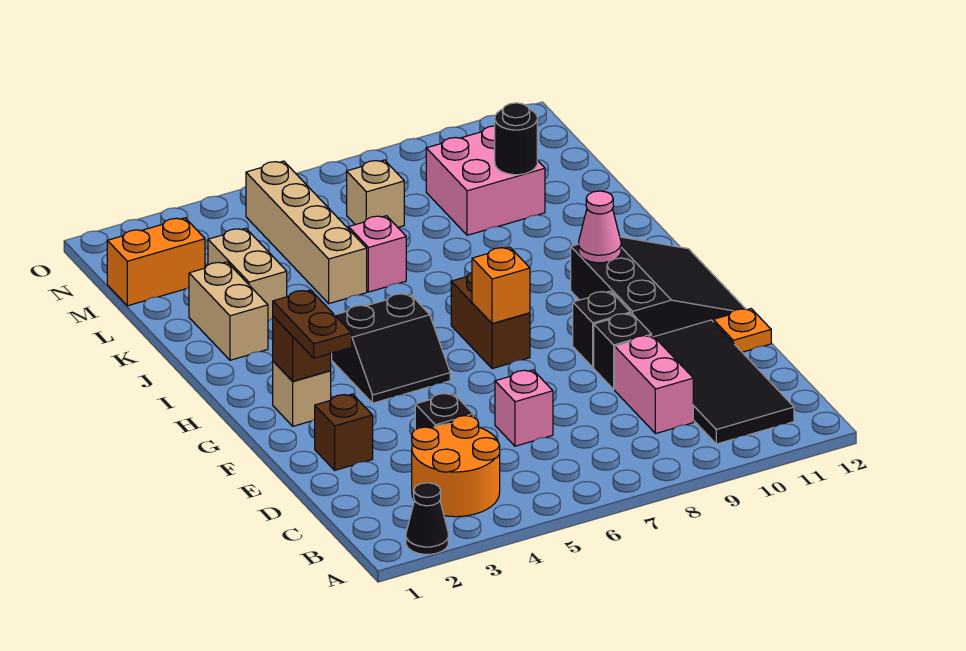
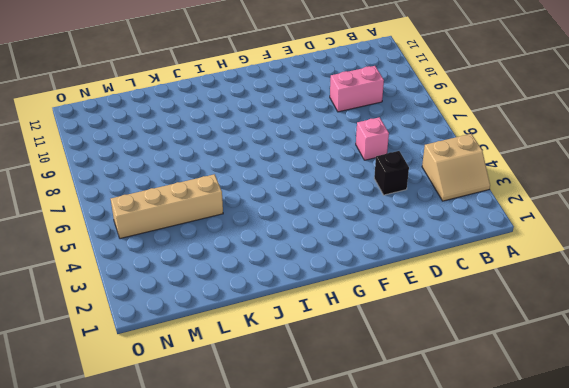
tan slope A3:B4 level 1 top 4 -> orange round brick B3:C4 level 1
none -> black cone A2 level 1
none -> black tile B10:E11 level 1
none -> brown brick E2 level 1

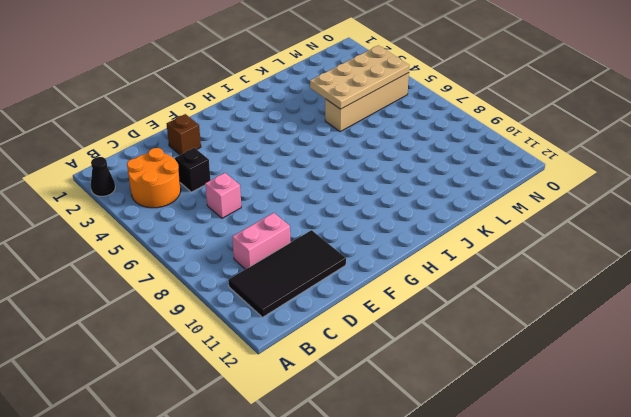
tan plate K4:N5 level 2 -> none
none -> black brick E9 level 1
none -> orange plate E12 level 1
none -> black brick F9 level 1

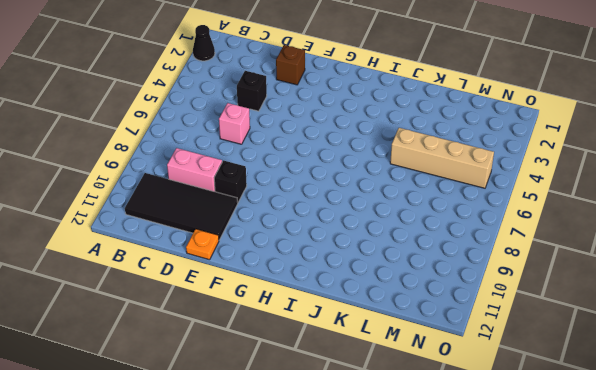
none -> orange round brick B3:C4 level 1
none -> black brick F9 level 1
none -> black slope F10:H12 level 1 top 10

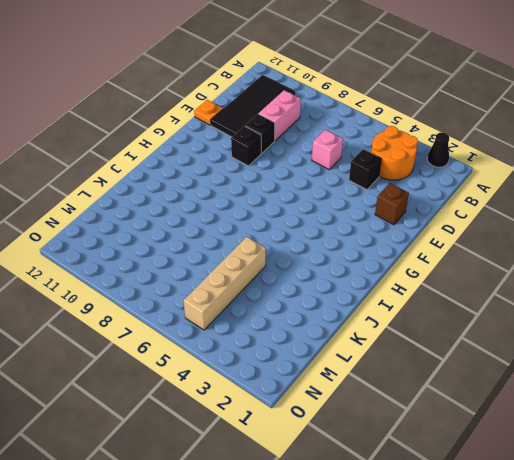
none -> black slope F10:H12 level 1 top 10
none -> tan brick G2 level 1
none -> black slope G4:H5 level 1 top H

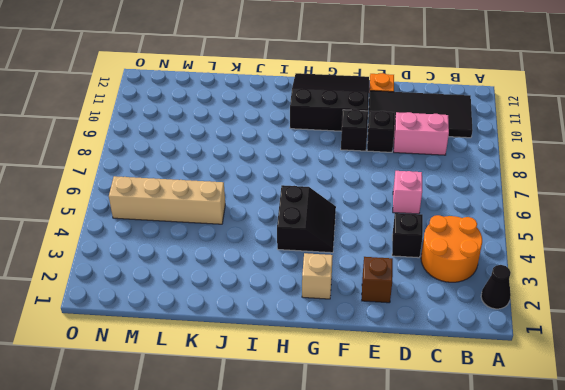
none -> brown brick G7:H7 level 1
none -> tan brick J2:K2 level 1
none -> tan brick K3:L3 level 1

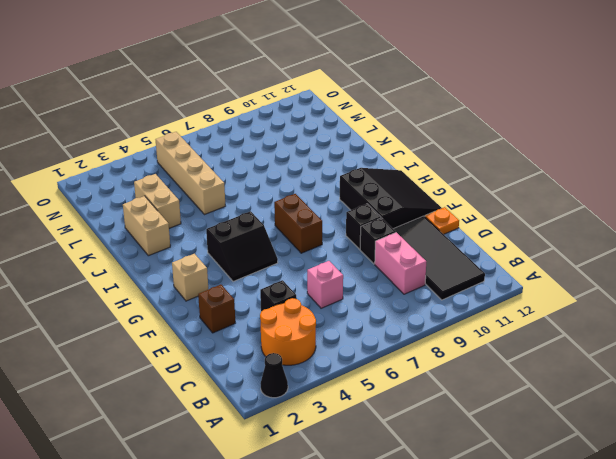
none -> pink brick K6 level 1
none -> pink brick L9:M10 level 1
none -> orange brick M1:M2 level 1

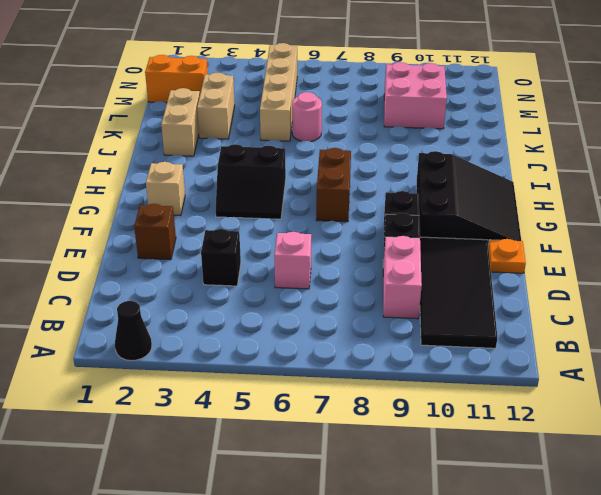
pink round brick K6 level 1 -> pink brick K6 level 1
none -> orange round brick B3:C4 level 1
none -> tan brick M7 level 1
none -> brown brick G2 level 2

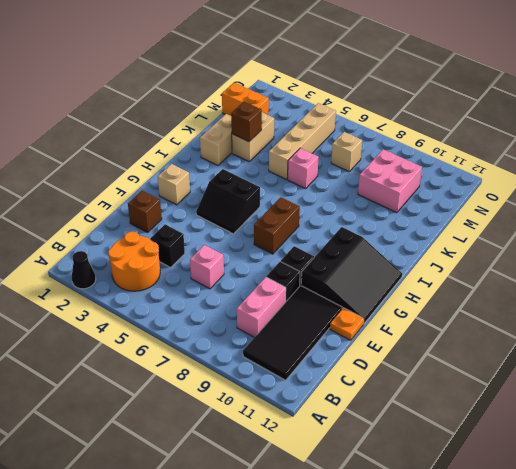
brown brick K3 level 2 -> brown brick G2 level 2
none -> orange brick G7 level 2
none -> pink cone H10 level 2
none -> black round brick L10 level 2

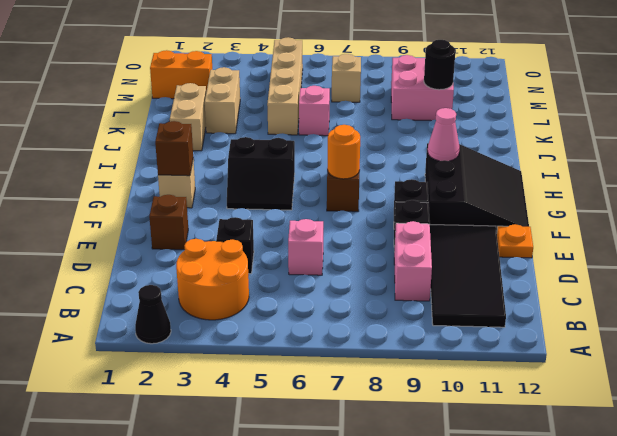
orange round brick G7 level 2 -> orange brick G7 level 2
none -> brown plate F2:G2 level 3

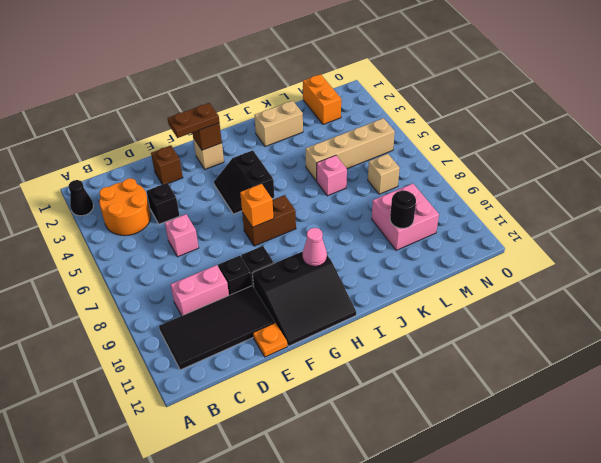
none -> tan brick K3:L3 level 1

